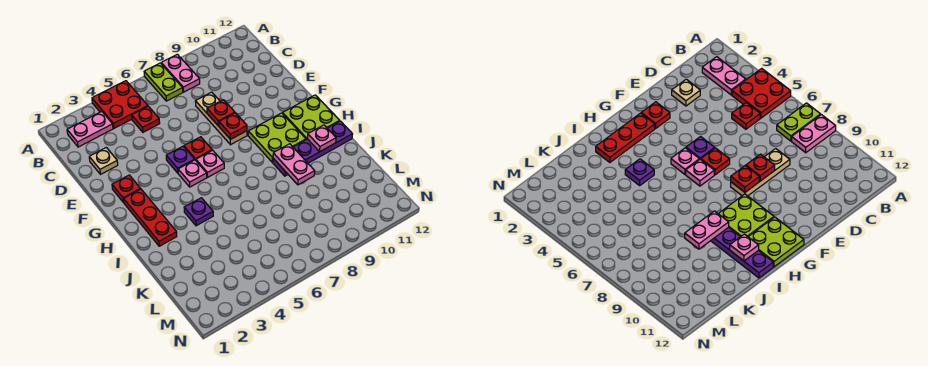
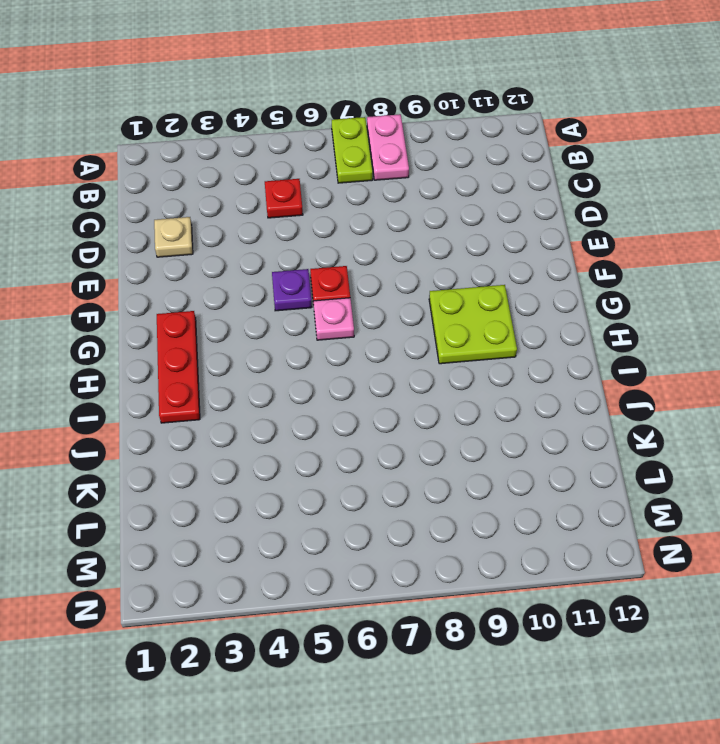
none -> red plate A4:B5 level 1
none -> pink plate B2:B3 level 1
none -> tan plate D8:F8 level 1

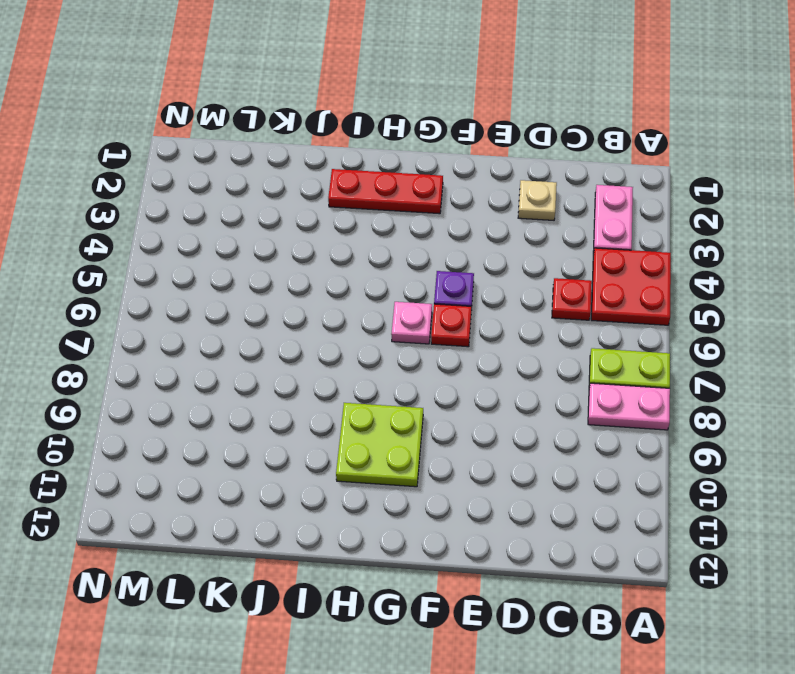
none -> tan plate D8:F8 level 1
none -> red plate F2 level 1
none -> pink plate G5 level 1

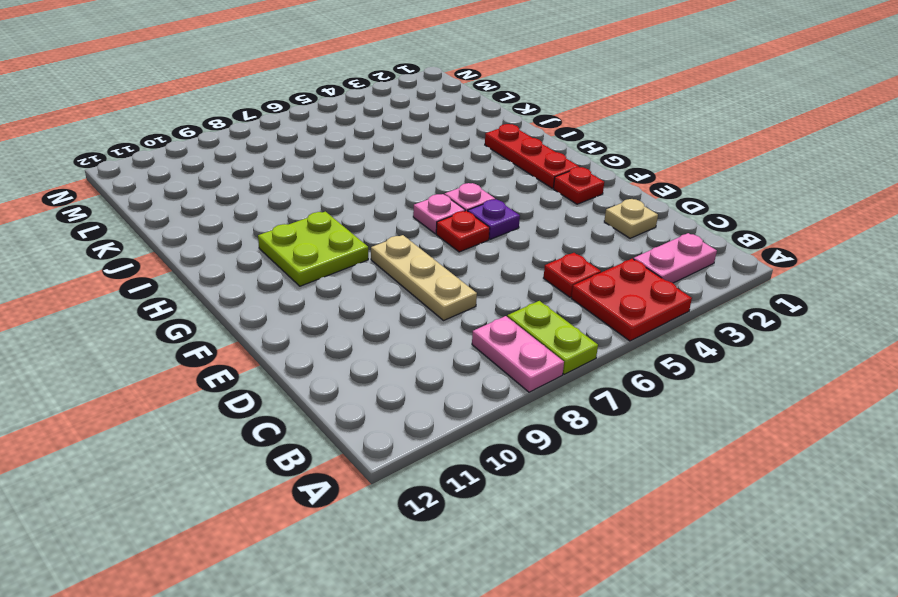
none -> lime plate G11:H12 level 1
none -> purple plate I4 level 1
none -> purple plate I9:I12 level 1

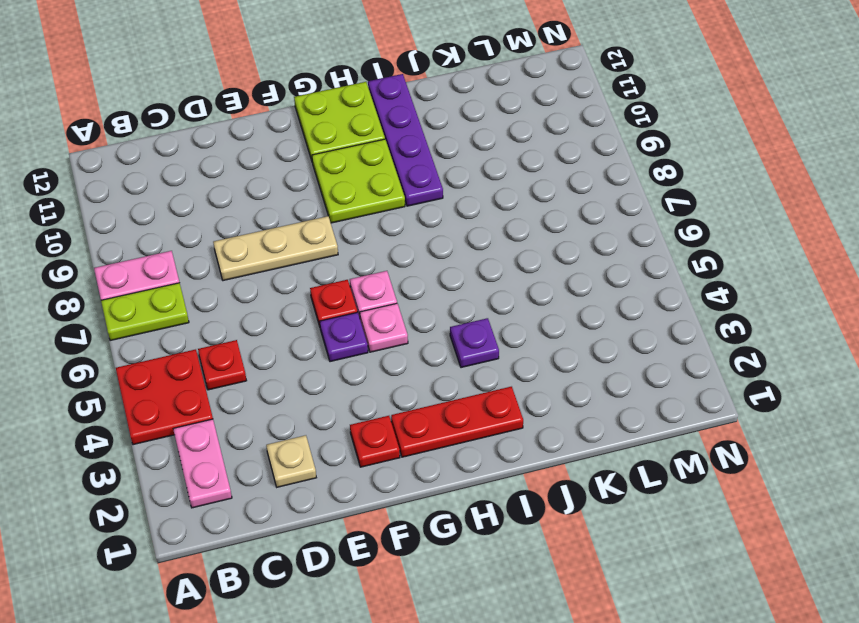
none -> red plate E8 level 2
none -> red plate F8 level 2
none -> pink plate I9:J9 level 2

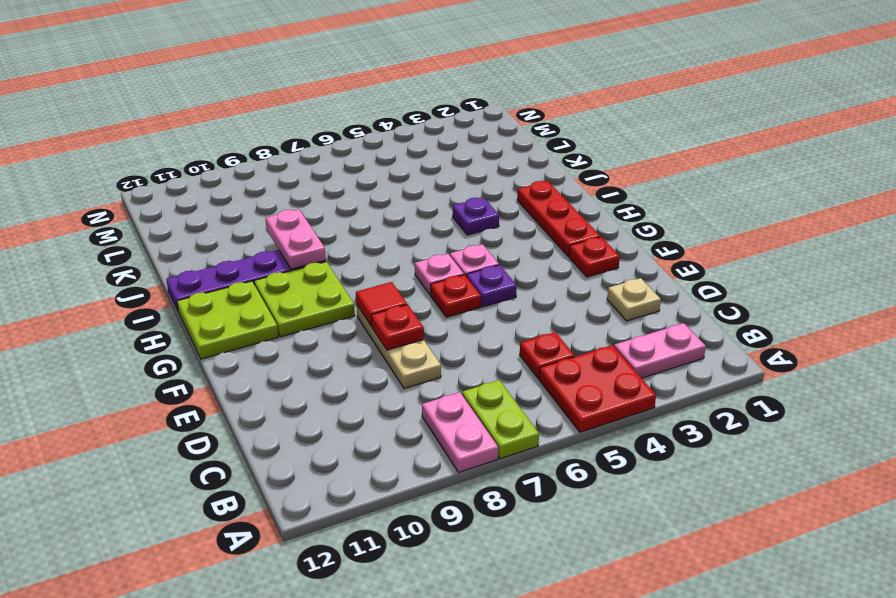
red tile F8 level 2 -> red plate F8 level 2
none -> pink plate I11 level 2

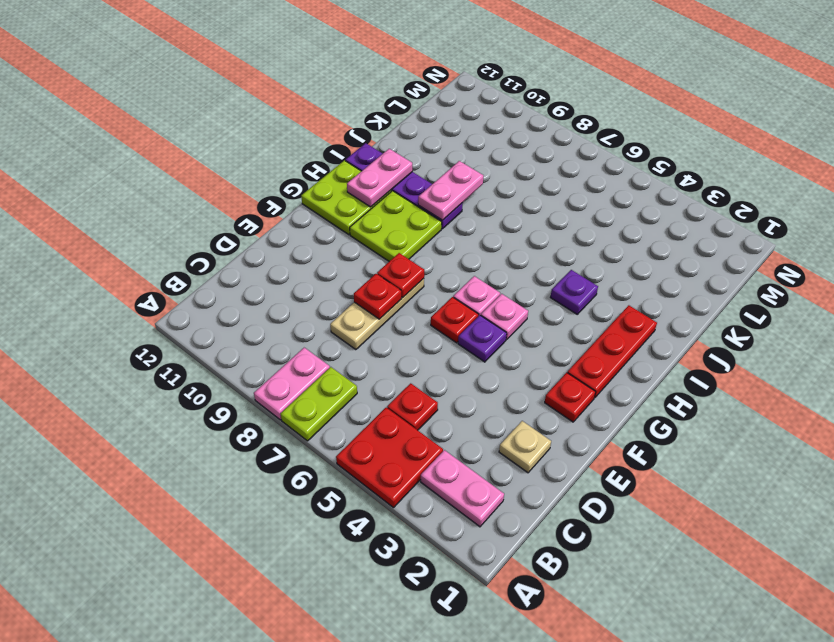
pink plate H11:I11 level 2 -> pink plate I11 level 2

